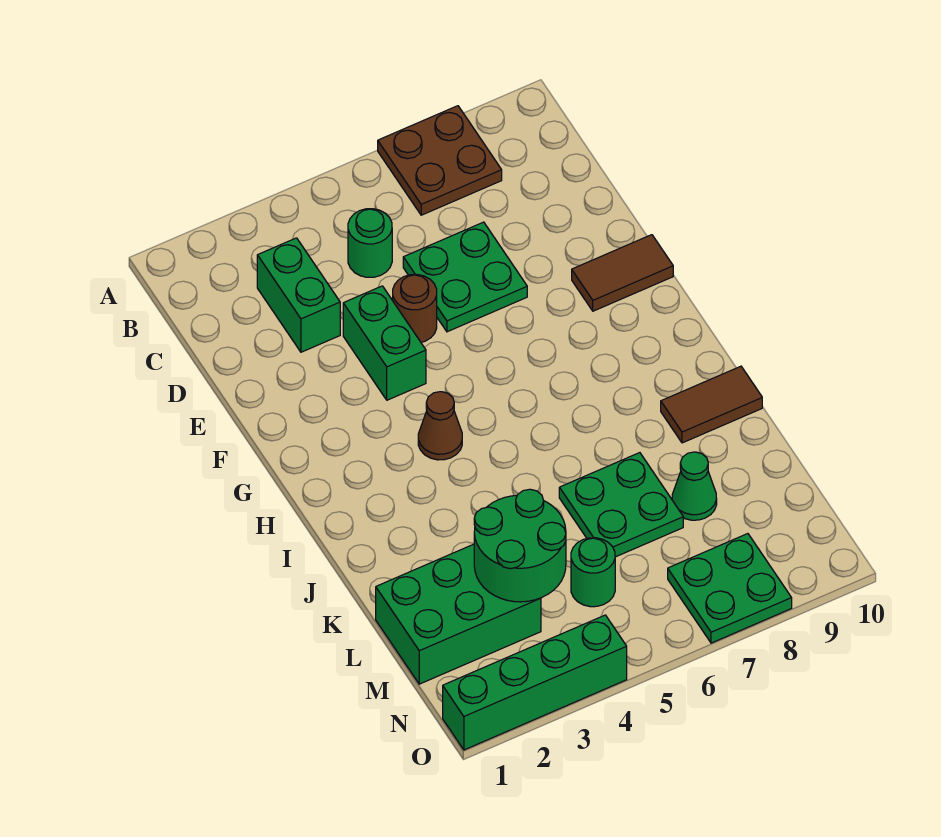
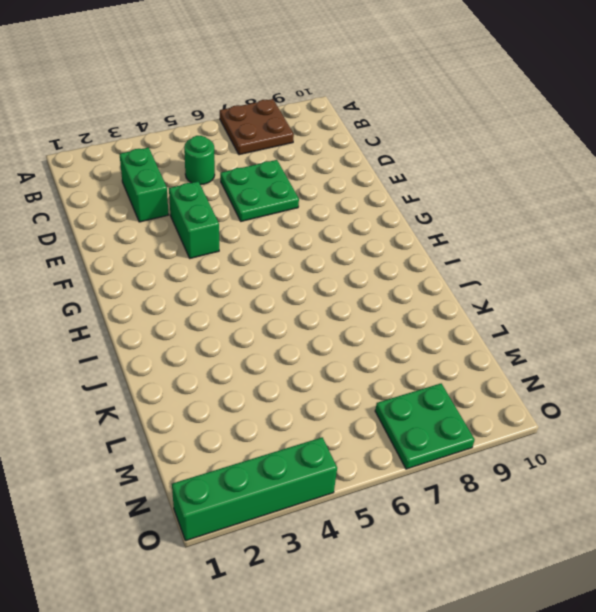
none -> brown round brick E5 level 1
none -> brown tile F9:F10 level 1
none -> brown cone H4 level 1

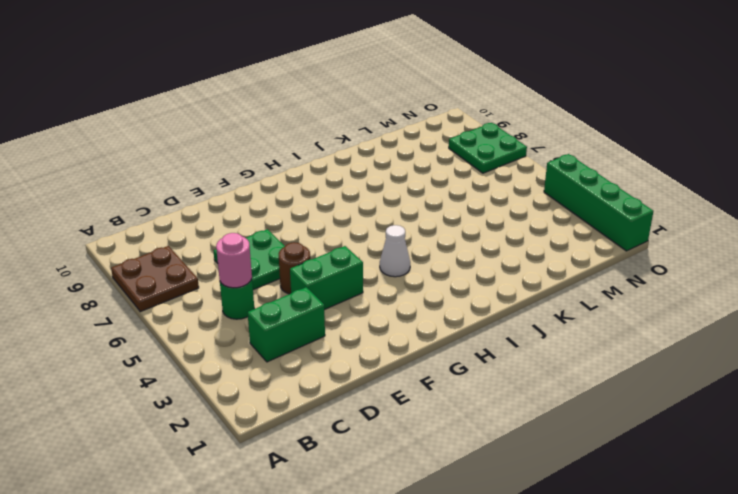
pink round brick C5 level 2 -> none
white cone H4 level 1 -> brown cone H4 level 1
none -> brown tile F9:F10 level 1
none -> brown tile J9:J10 level 1
none -> green plate K6:L7 level 1

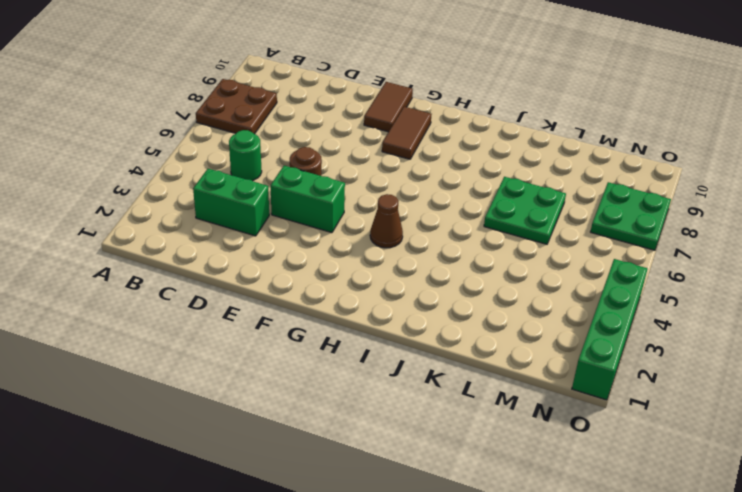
brown tile G8:G9 level 1 -> brown tile J9:J10 level 1
none -> green plate D6:E7 level 1
none -> green brick L1:M3 level 1
none -> green cone L8 level 1

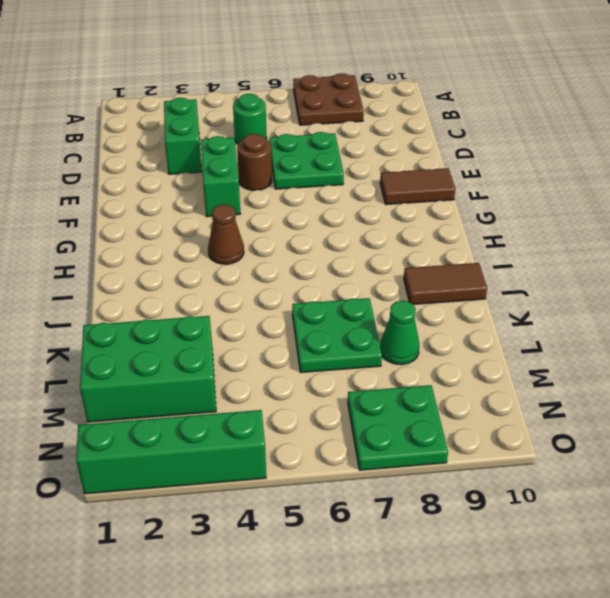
none -> green round brick M5 level 1
none -> green round brick L3:M4 level 2

